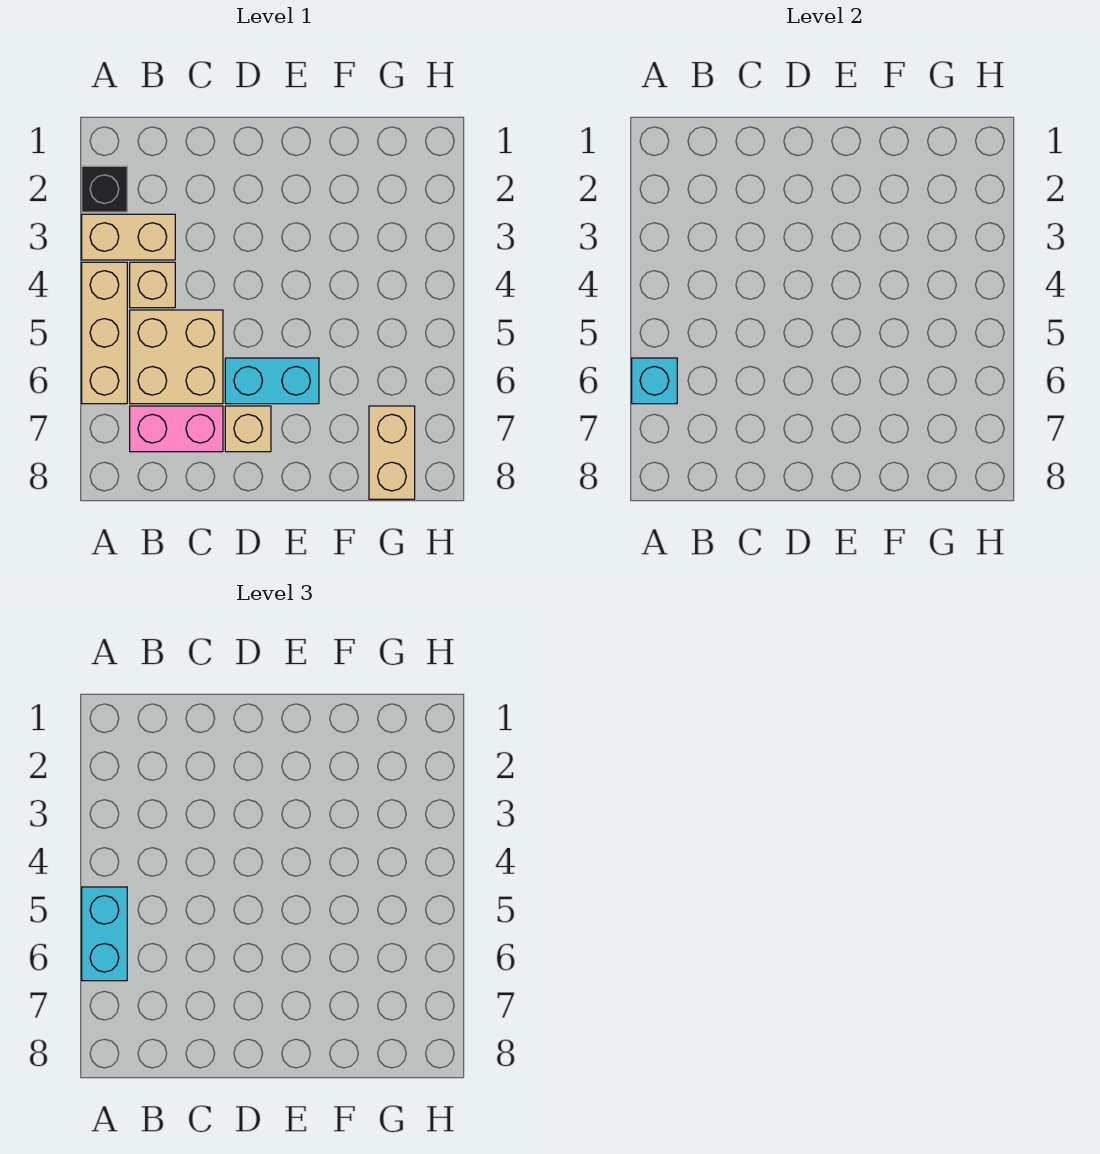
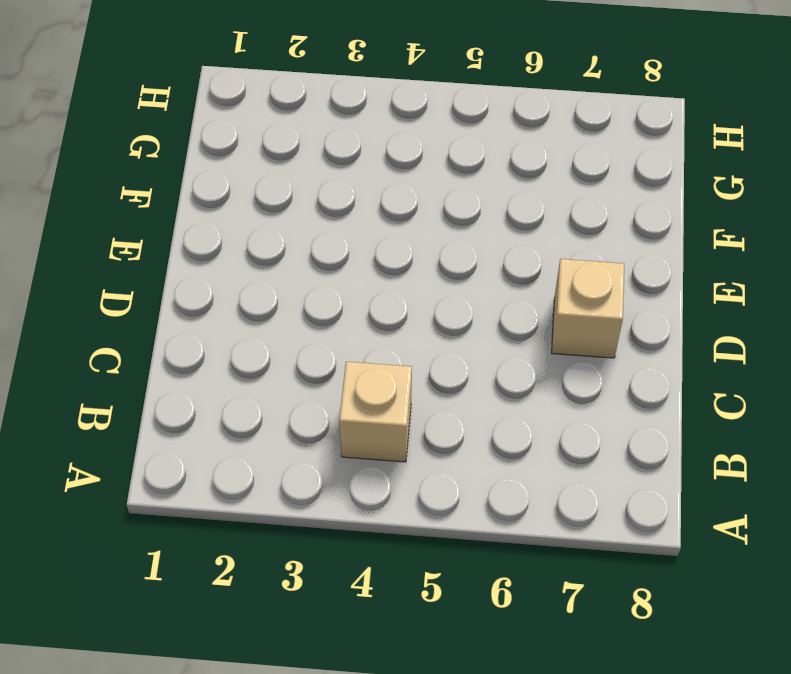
none -> black brick A2 level 1
none -> tan brick A3:B3 level 1

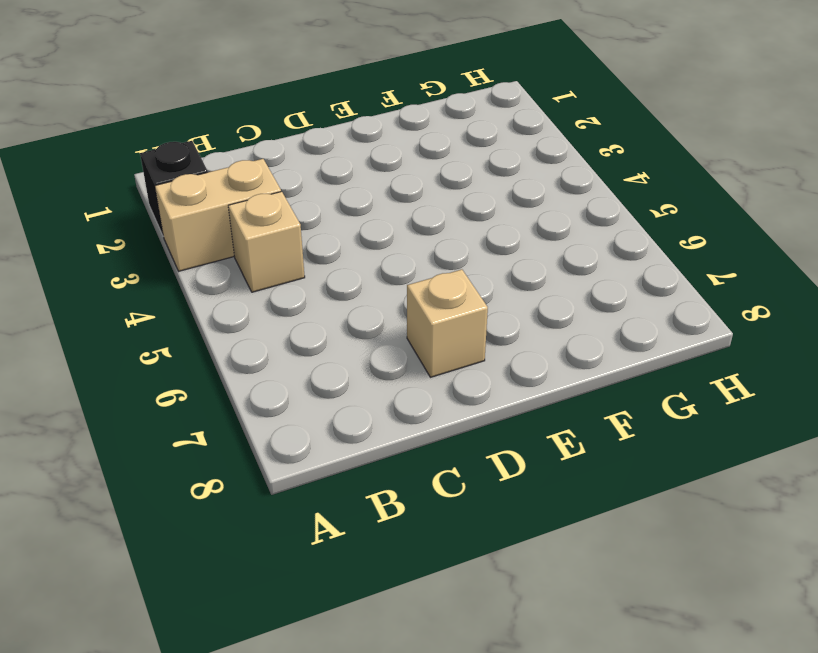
none -> tan brick A4:A6 level 1
none -> tan brick B5:C6 level 1

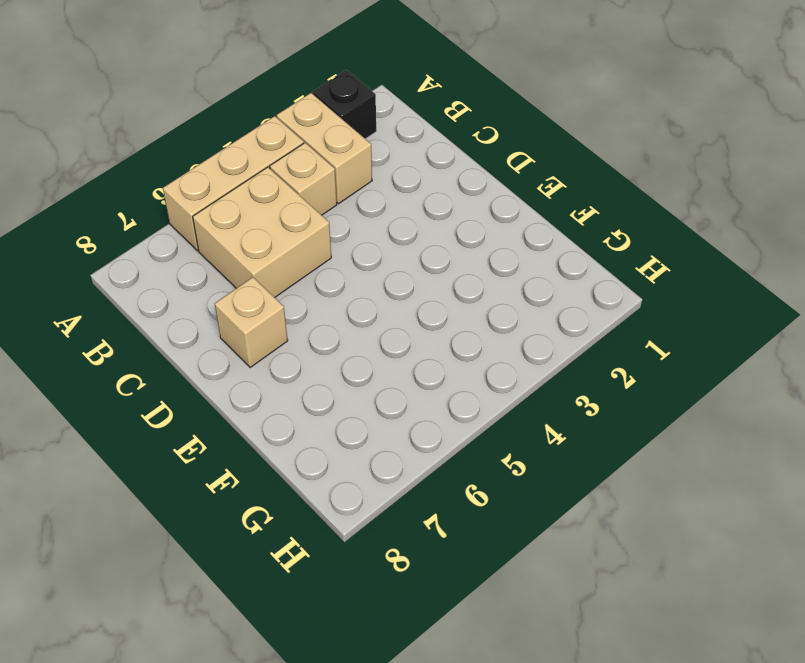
none -> pink brick B7:C7 level 1
none -> cyan brick D6:E6 level 1

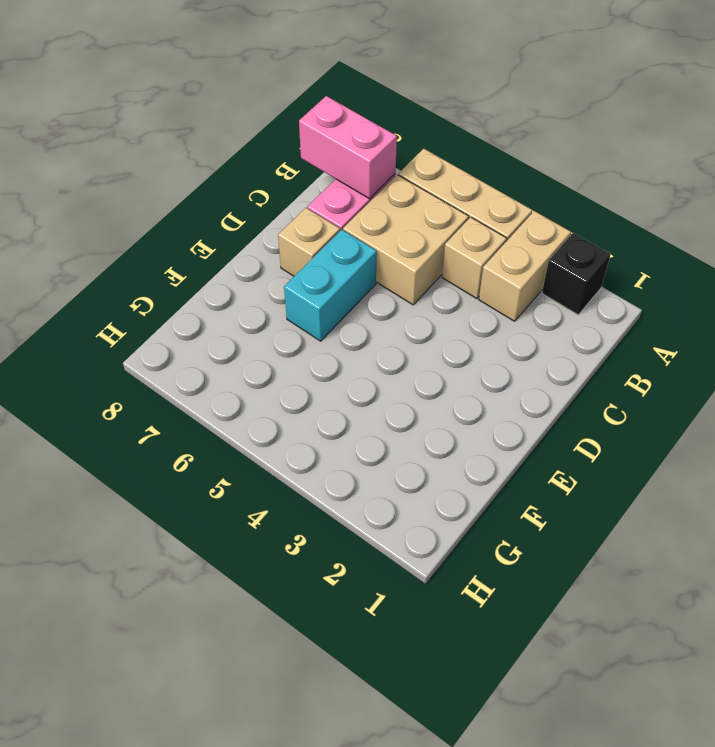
pink brick B7:B8 level 2 -> none
none -> tan brick G7:G8 level 1
none -> cyan brick A6 level 2

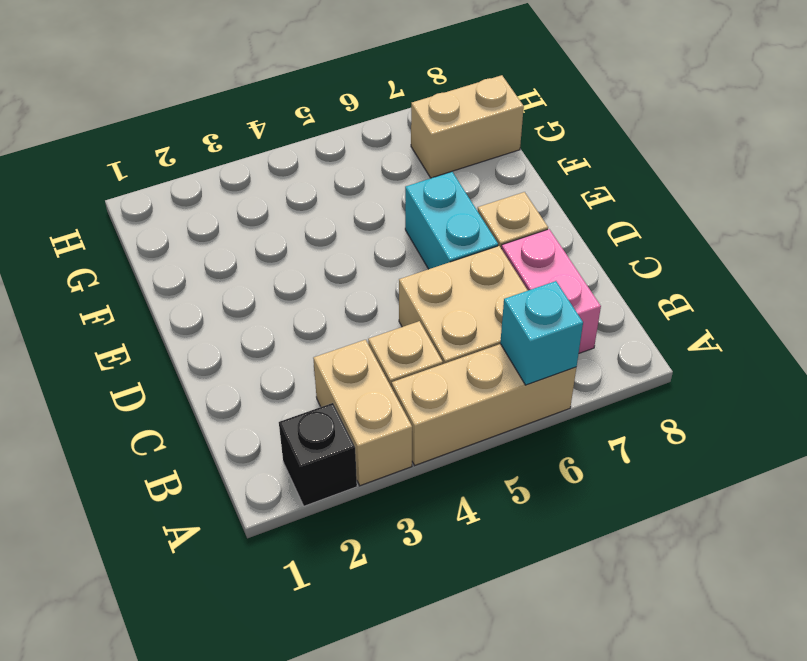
none -> cyan brick A5:A6 level 3

